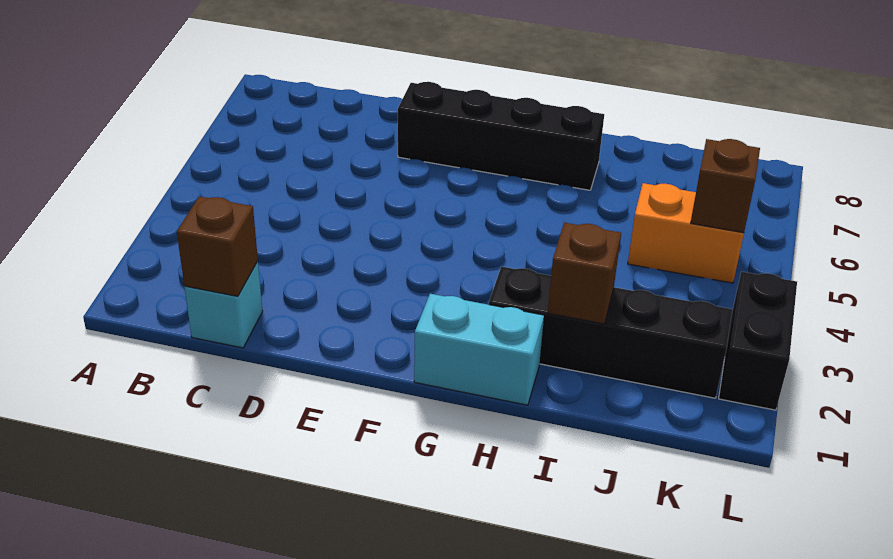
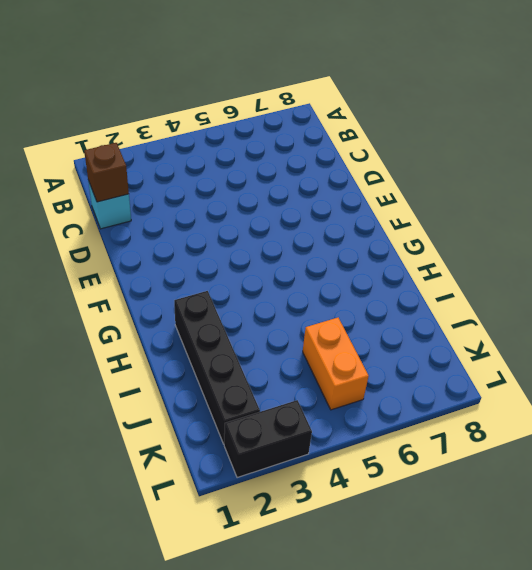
none -> black brick E7:H7 level 1
none -> cyan brick G1:H1 level 1

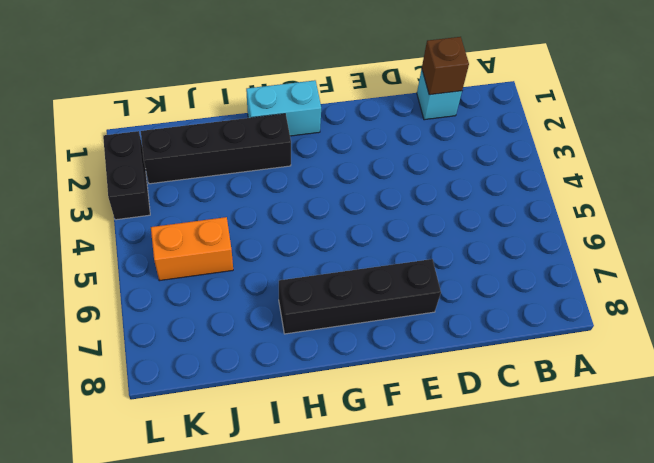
none -> brown brick I2 level 2
none -> brown brick K5 level 2

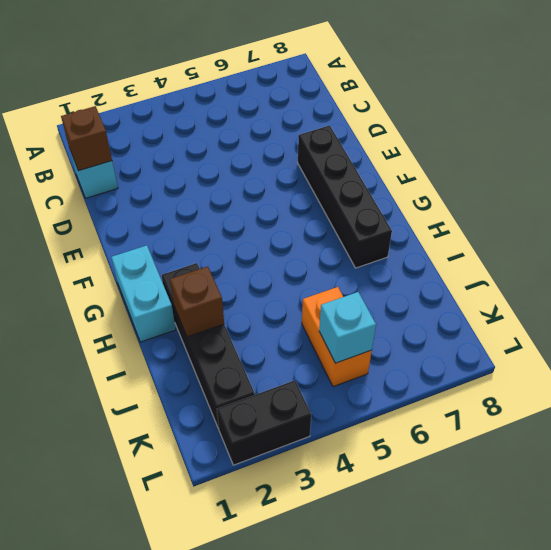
cyan brick K5 level 2 -> brown brick K5 level 2

